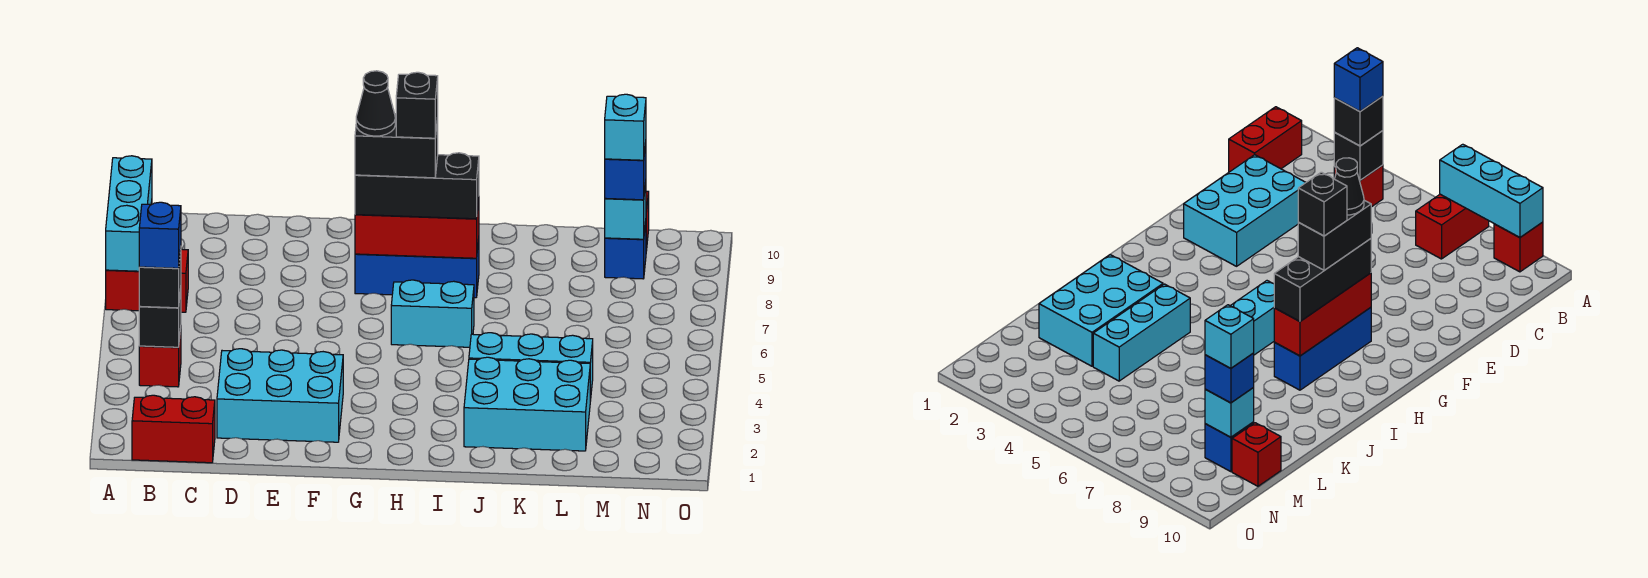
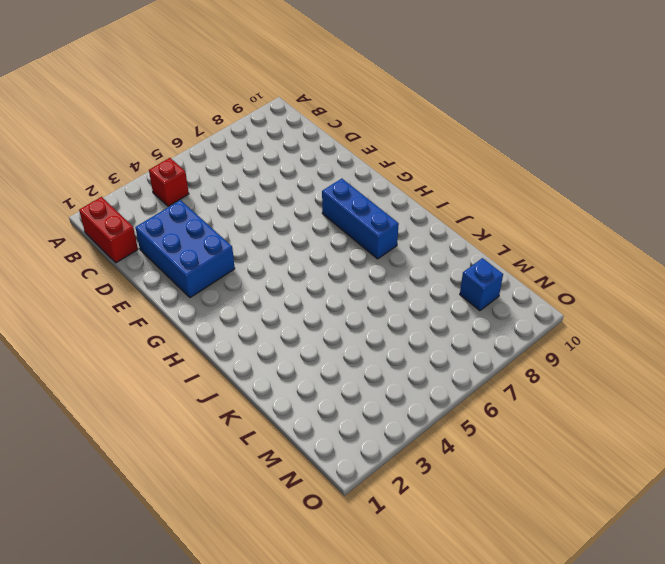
blue brick D2:F3 level 1 -> cyan brick D2:F3 level 1
none -> red brick A7:B7 level 1
none -> red brick A9 level 1
none -> cyan brick H6:I6 level 1

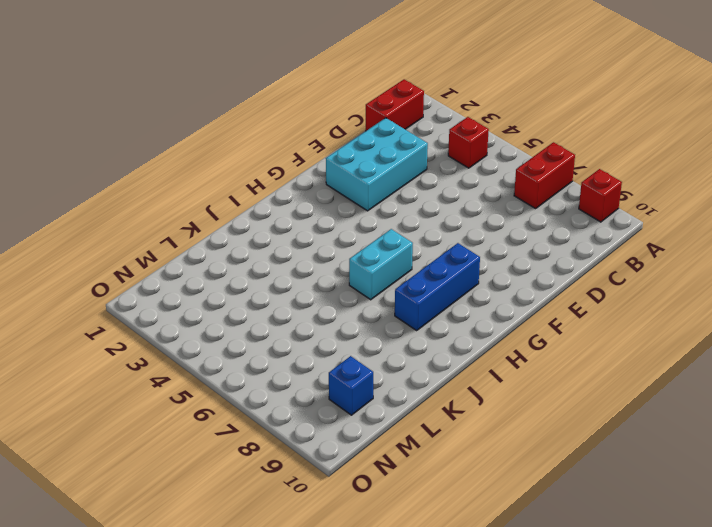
none -> cyan brick J2:L3 level 1
none -> cyan brick J4:L4 level 1
none -> red brick M10 level 1

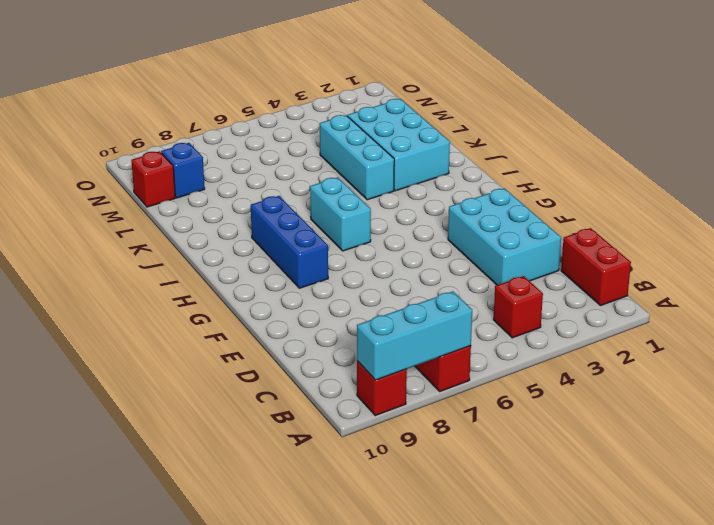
none -> black brick B4 level 2
none -> red brick G8:I8 level 2
none -> cyan brick M9 level 2

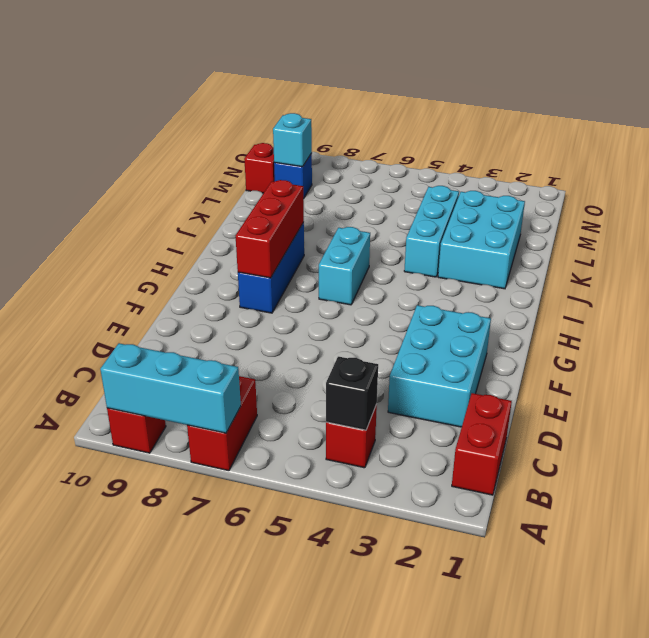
none -> black brick B4 level 3
none -> black brick G8:I8 level 3
none -> blue brick M9 level 3

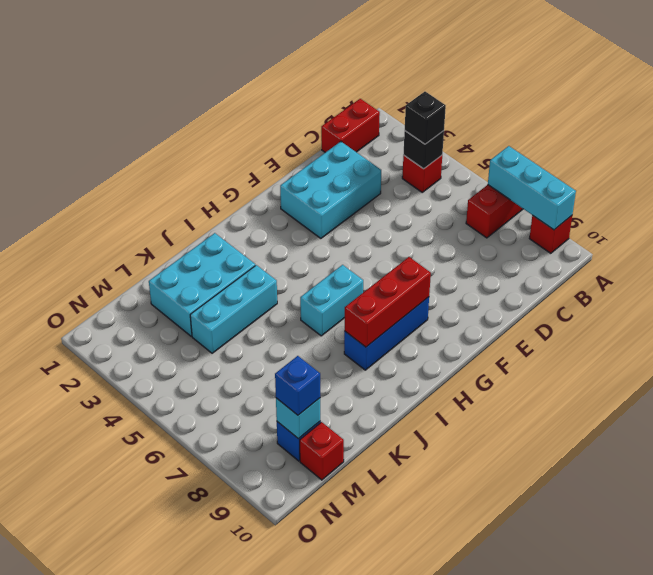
none -> black brick G8:I8 level 3
none -> blue brick B4 level 4
none -> black brick G8:H8 level 4

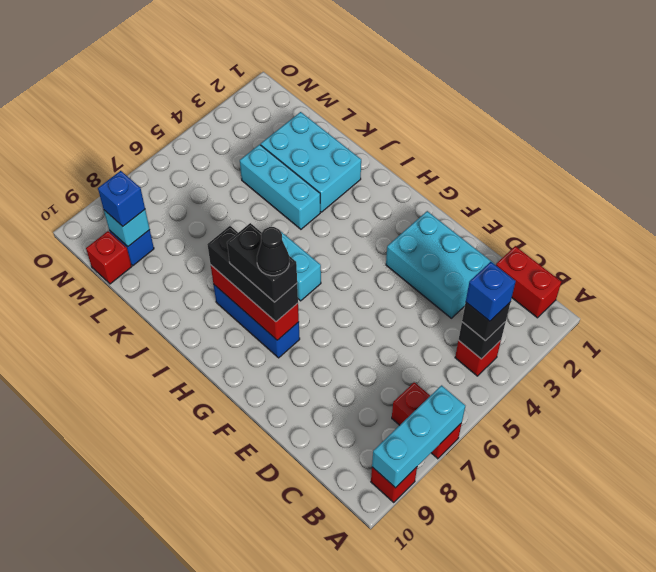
none -> cyan brick M9 level 4
none -> black brick H8 level 5

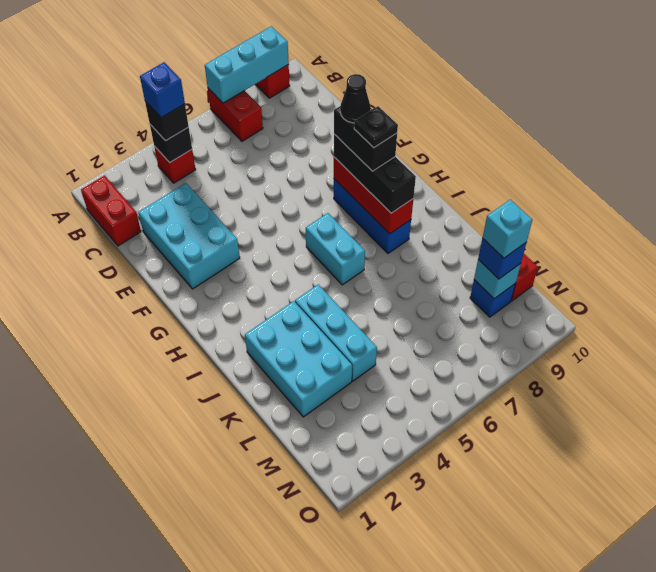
black plate H8 level 5 -> black brick H8 level 5

